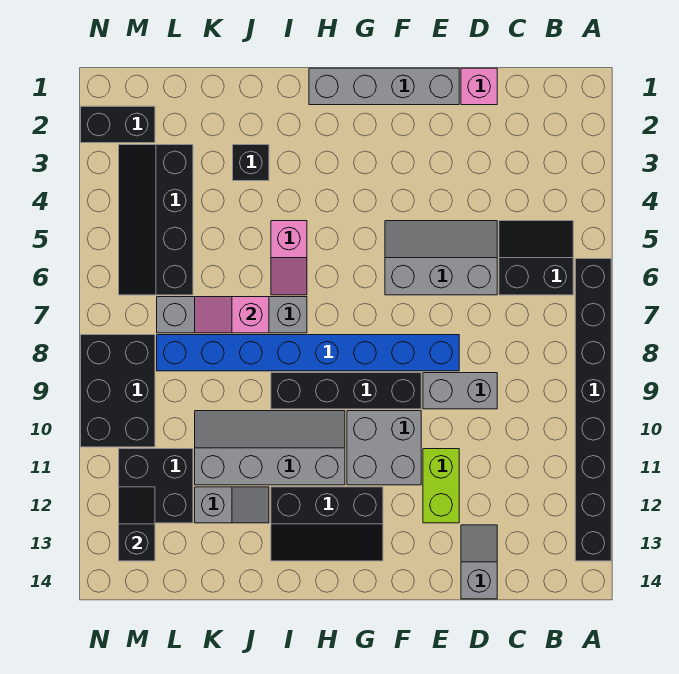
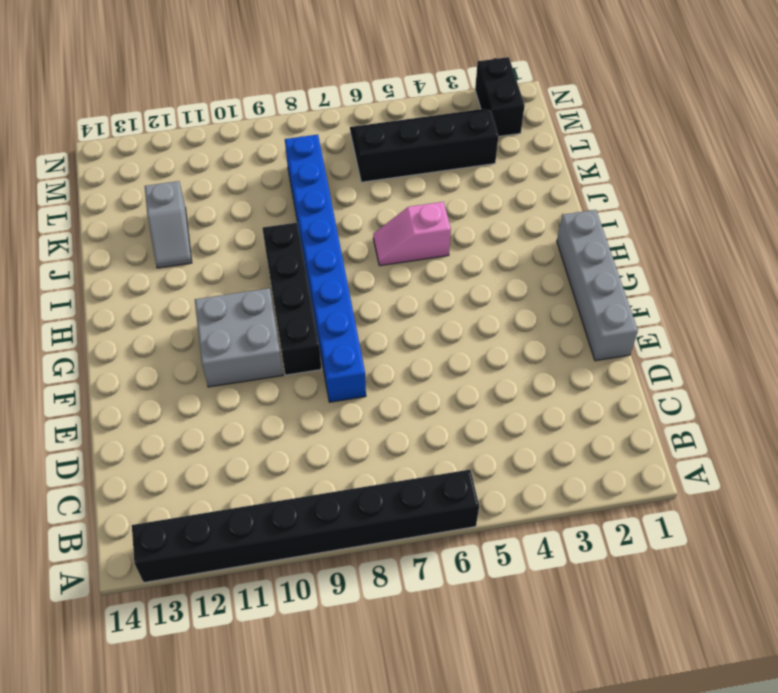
none -> black slope B5:C6 level 1 top 6
none -> pink brick D1 level 1
none -> grey slope D5:F6 level 1 top 6

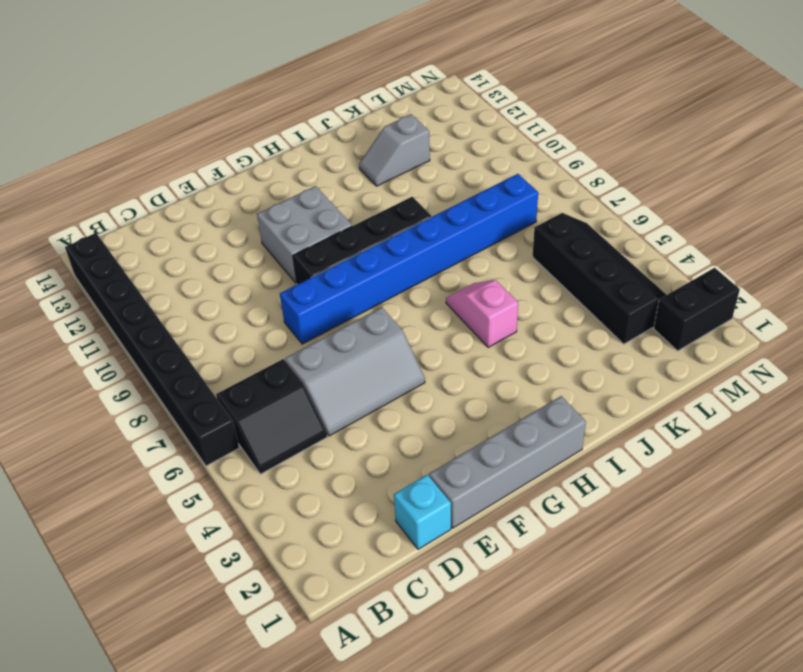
cyan brick D1 level 1 -> pink brick D1 level 1
none -> grey brick D9:E9 level 1
none -> grey slope D13:D14 level 1 top 14
none -> lime brick E11:E12 level 1

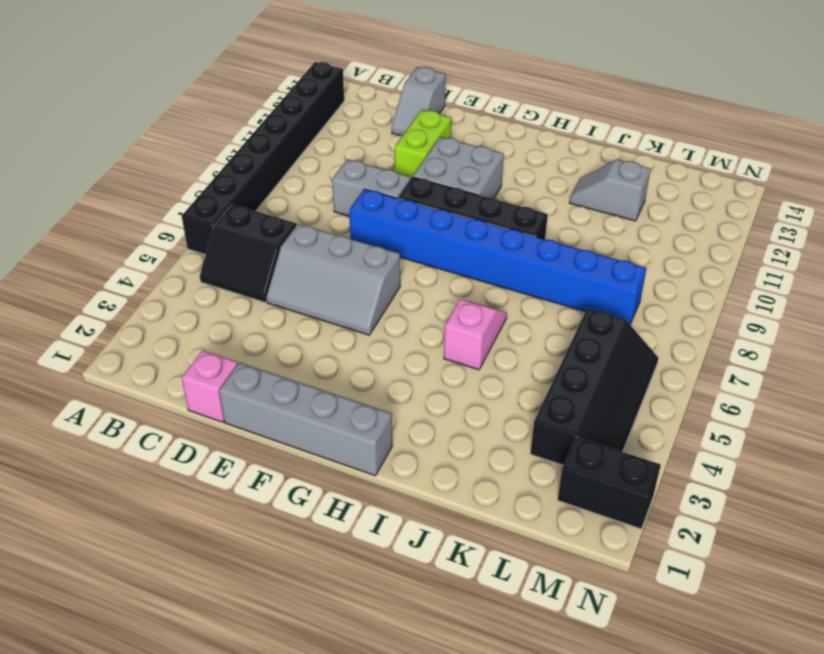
none -> black slope G12:I13 level 1 top 12
none -> grey slope H10:K11 level 1 top 11
none -> grey brick I7:L7 level 1

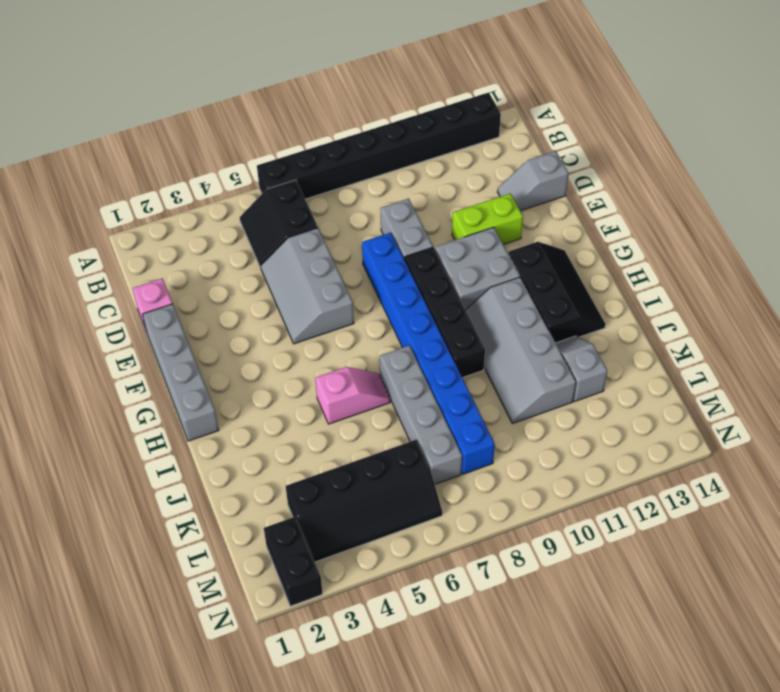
none -> black brick J3 level 1
none -> black brick L11:M12 level 1
none -> black brick M8:N10 level 1

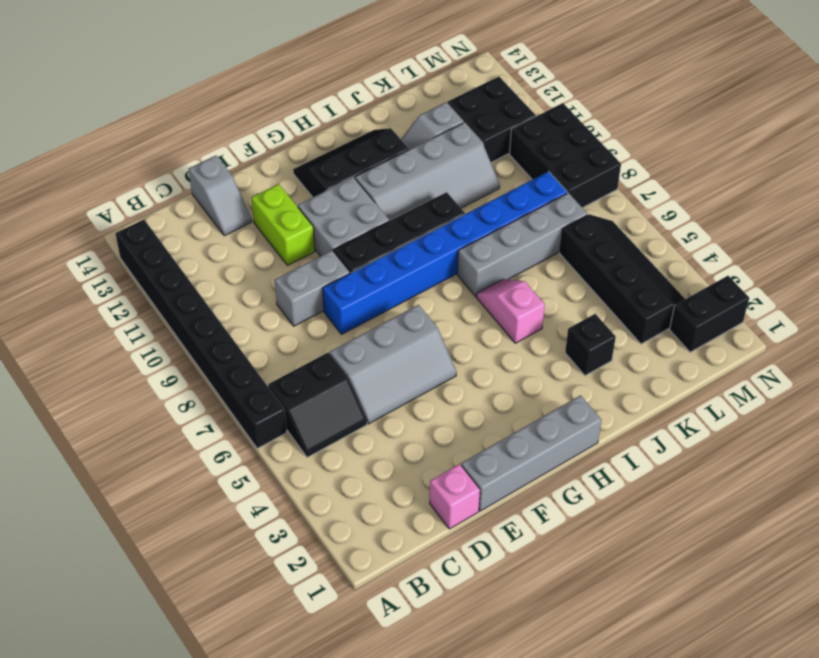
none -> pink slope J7:K7 level 2 top J
none -> black slope M12:M13 level 2 top 13

